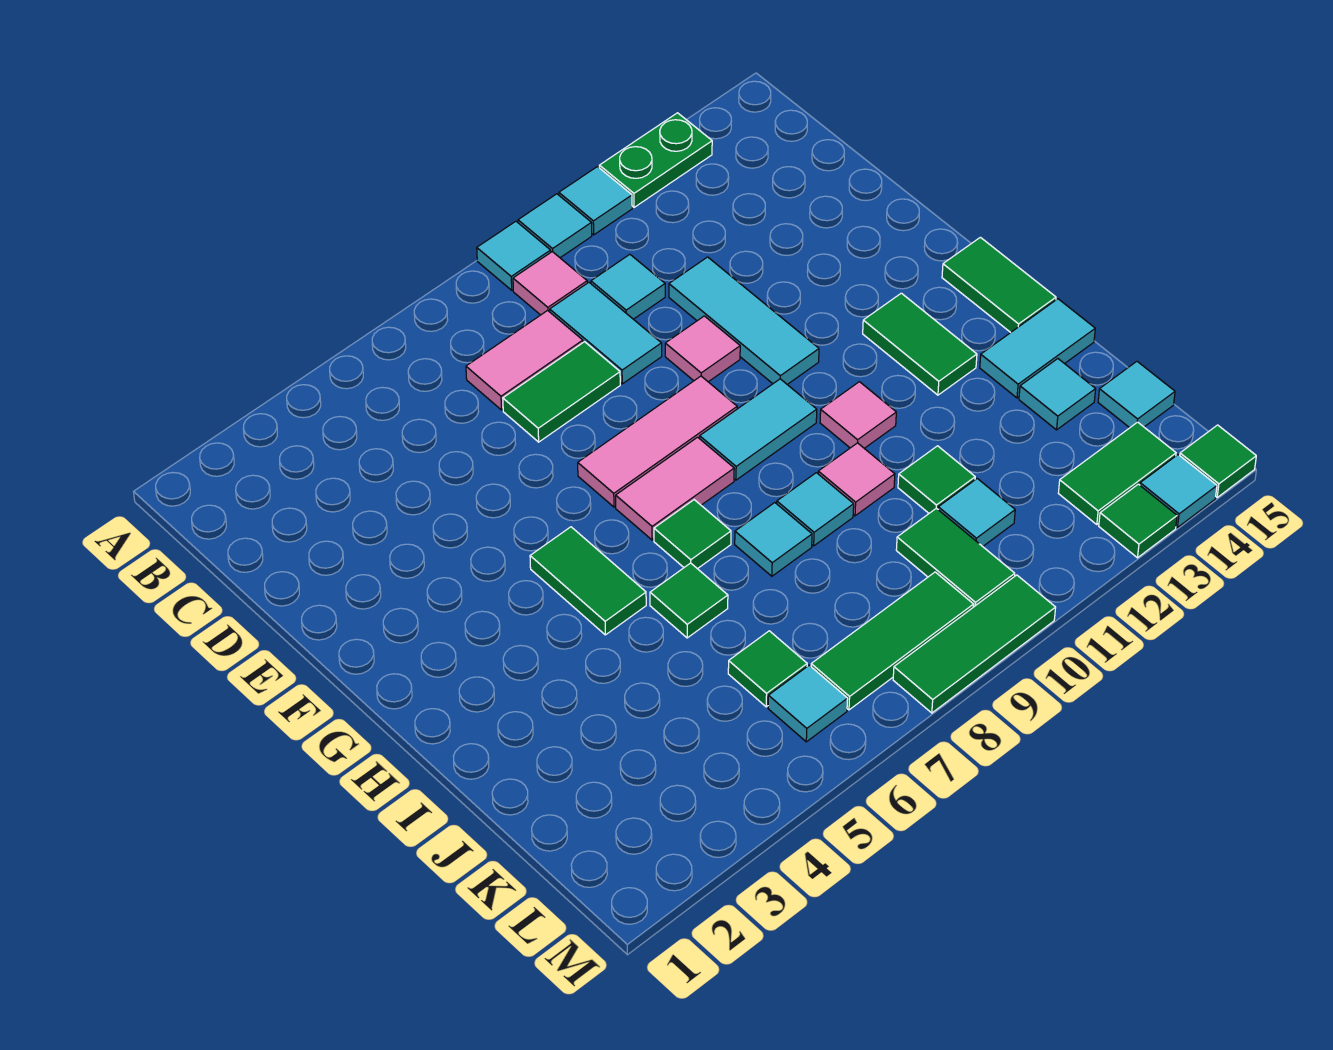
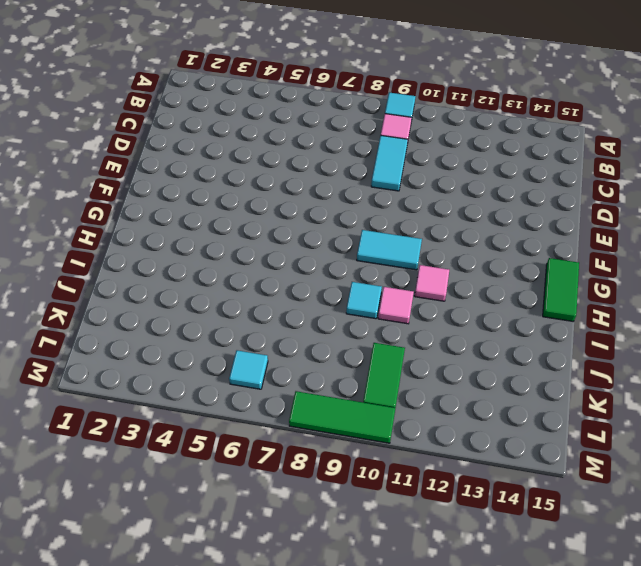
none -> cyan tile A10 level 1
none -> cyan tile A11 level 1
none -> green plate A12:A13 level 1
none -> pink tile C7:C8 level 1

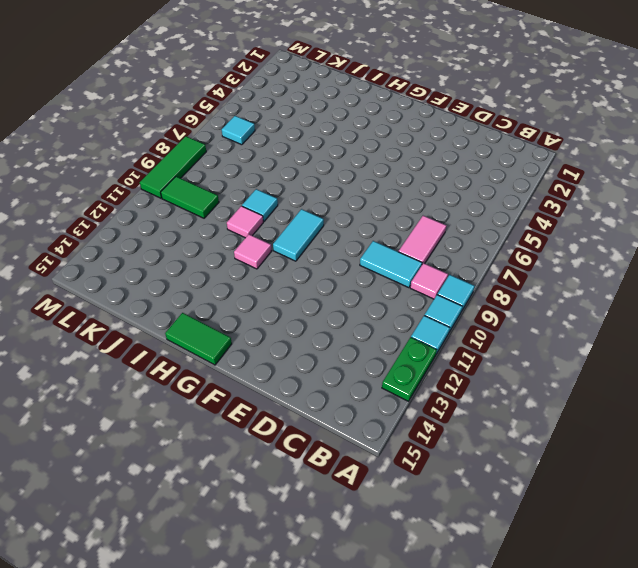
none -> cyan tile C10 level 1
none -> green tile D7:D8 level 1
none -> cyan tile D11:F11 level 1
none -> pink tile E10 level 1

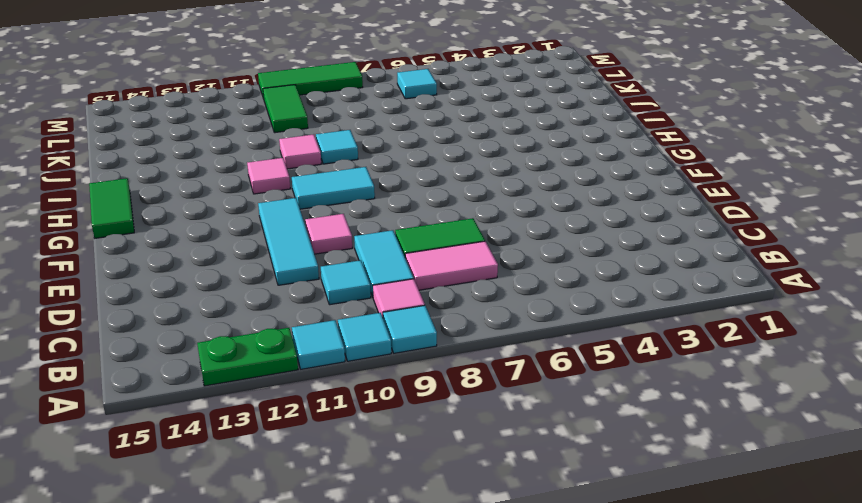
none -> pink tile F7:F9 level 1
none -> green tile G5:H5 level 1
none -> pink tile G7:G8 level 1
none -> green tile G13:H13 level 1

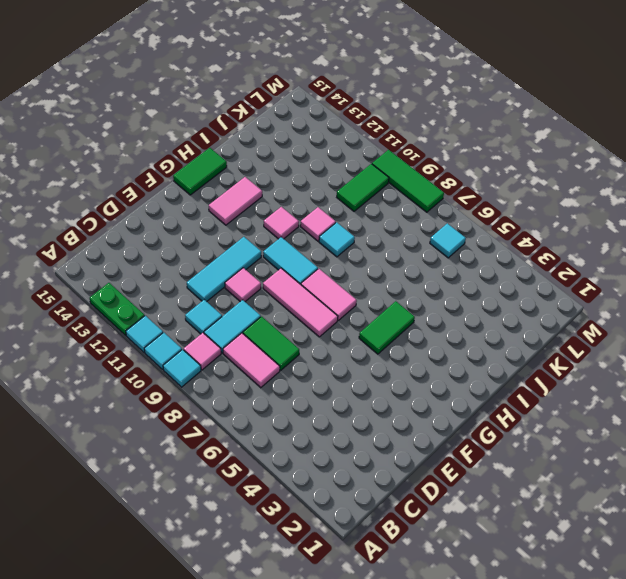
pink tile G13:H13 level 1 -> green tile G13:H13 level 1
none -> green tile H7 level 1
none -> green tile I6 level 1
none -> cyan tile I8 level 1
none -> cyan tile I14:I15 level 1

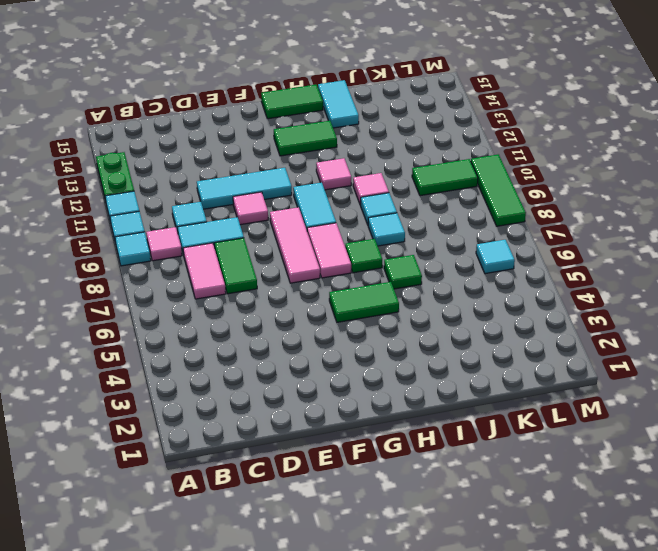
none -> green tile J11 level 1
none -> cyan tile J14 level 1
none -> green tile K6 level 1
none -> cyan tile K11 level 1

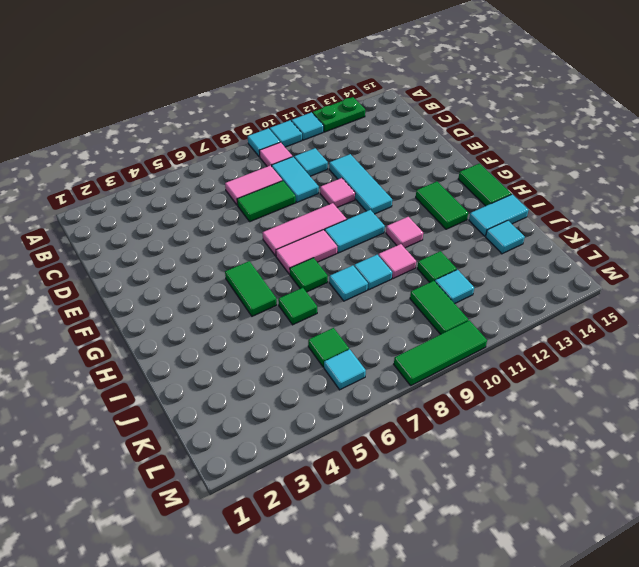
none -> cyan tile K15 level 1
none -> green tile L7:L9 level 1
none -> green tile L13:L14 level 1
none -> green tile M13 level 1

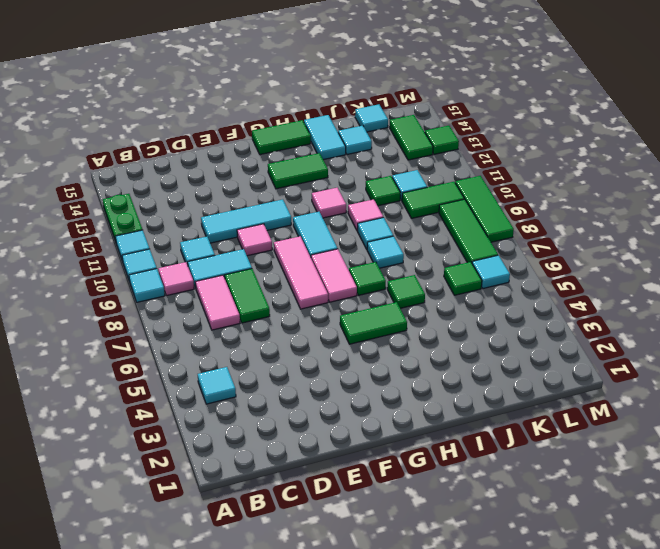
cyan tile B4 level 1 -> cyan tile M14 level 1
none -> green tile M15 level 1

